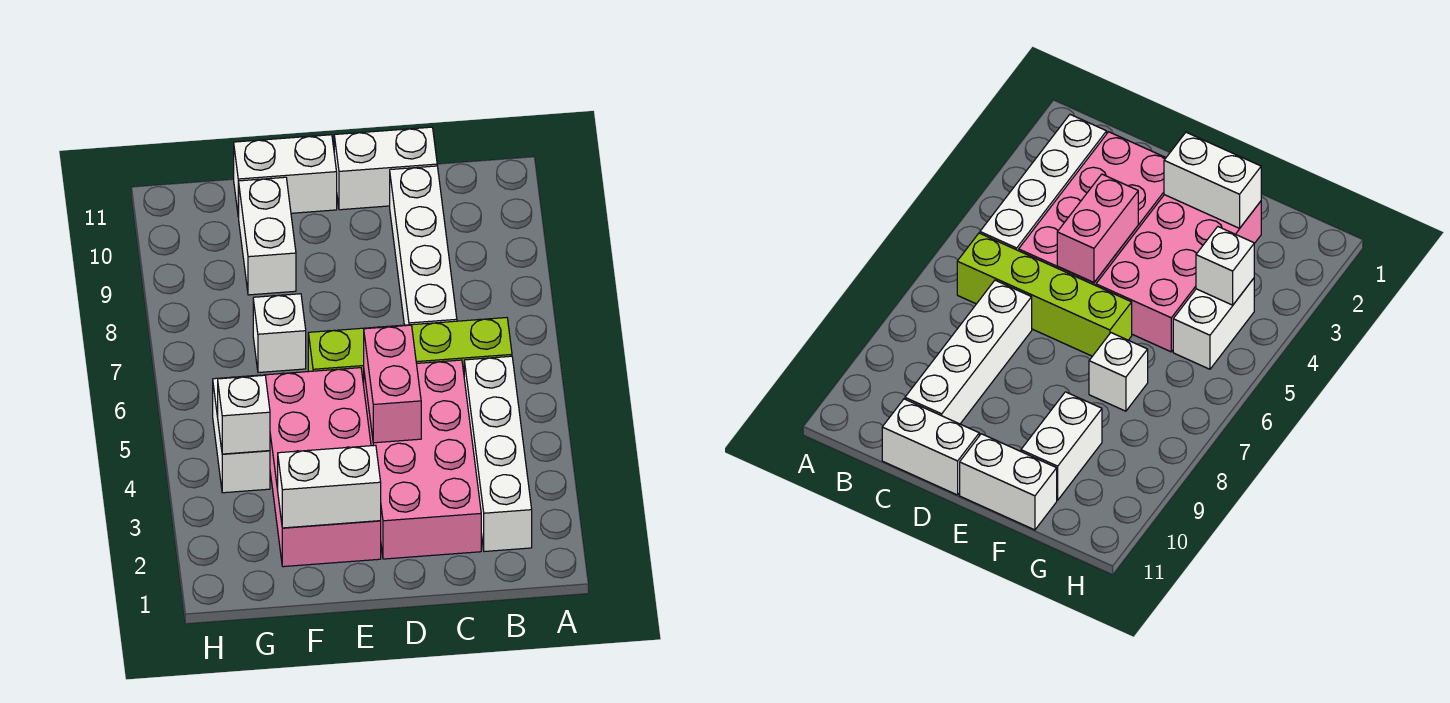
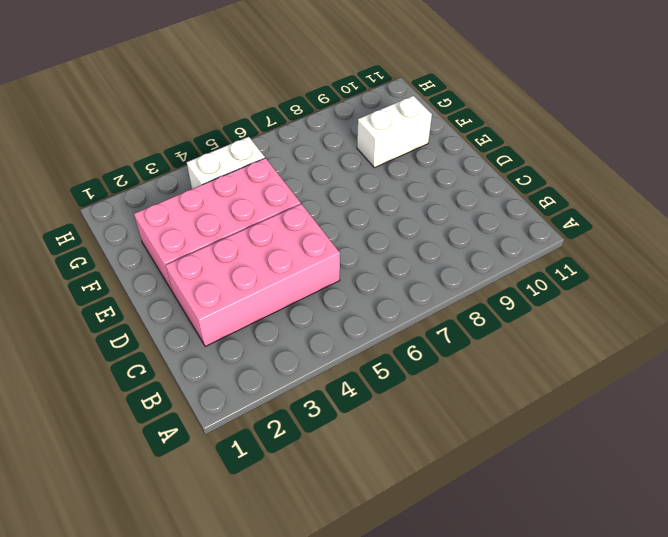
none -> white brick B2:B5 level 1
none -> lime brick B6:E6 level 1
none -> white brick C7:C10 level 1

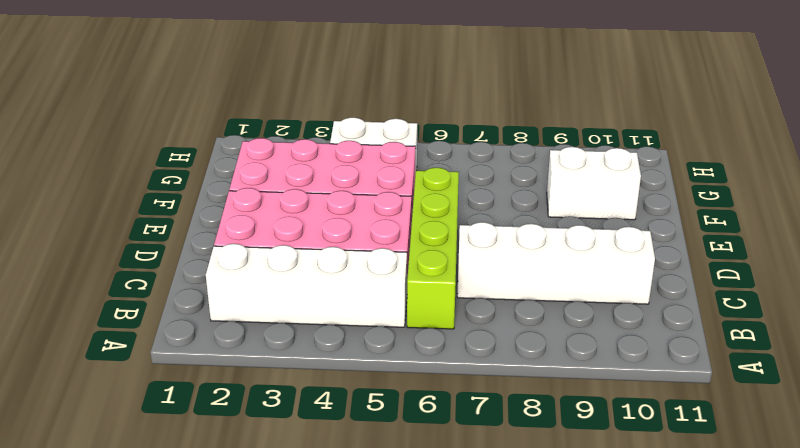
none -> white brick C11:D11 level 1
none -> white brick E11:F11 level 1
none -> white brick F7 level 1

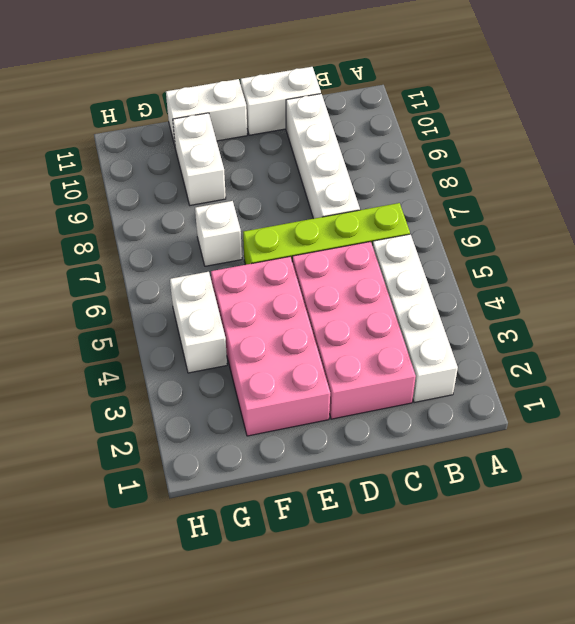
none -> pink brick D4:D5 level 2
none -> white brick E2:F2 level 2
none -> white brick G4 level 2

